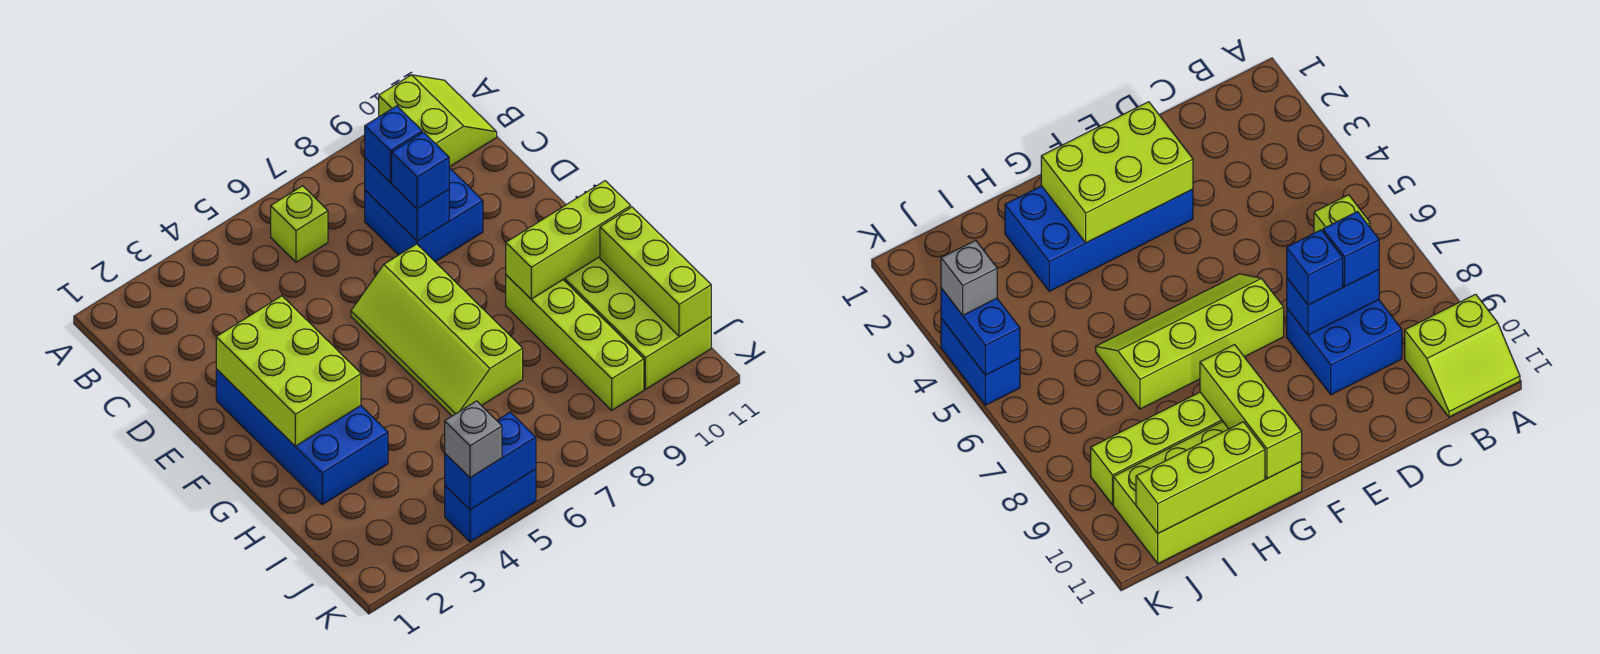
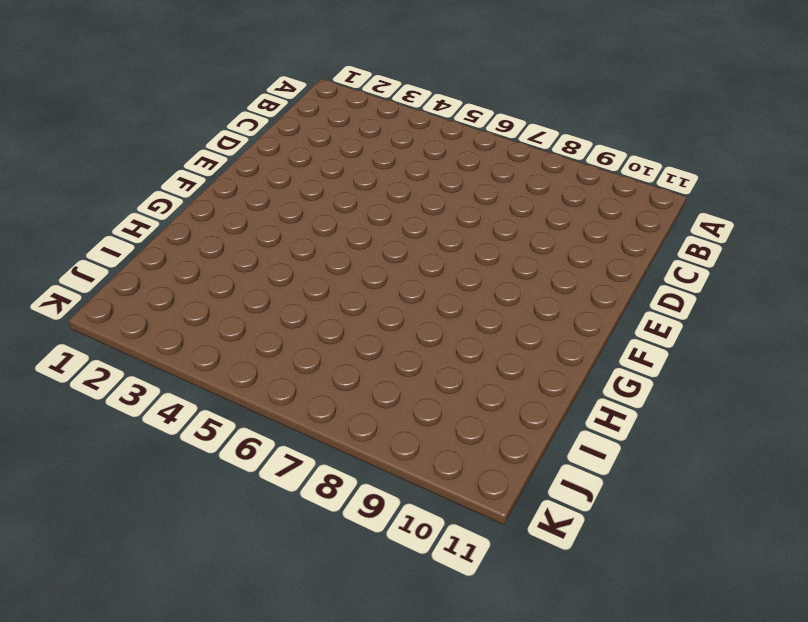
none -> lime slope A10:B11 level 1 top 10
none -> lime brick B6 level 1
none -> blue brick C8:D9 level 1

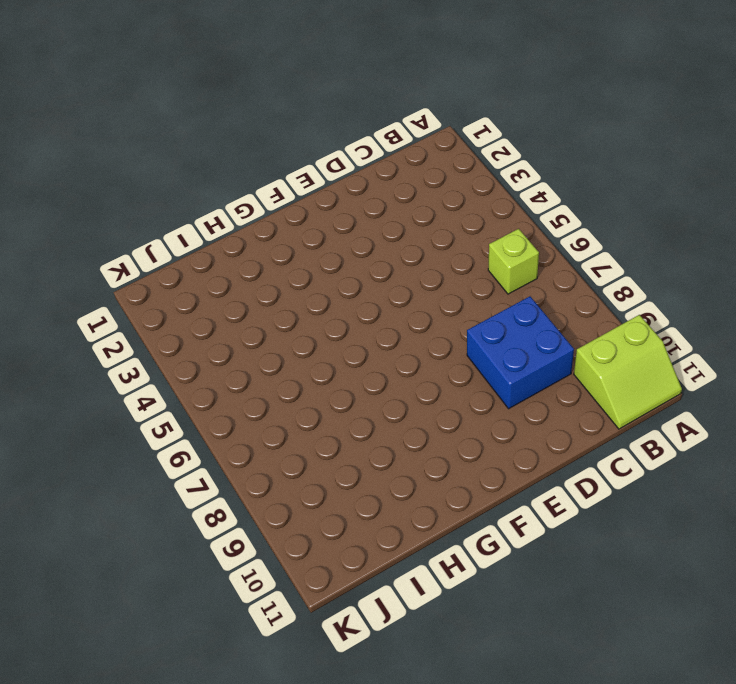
none -> blue brick E2:H3 level 1
none -> lime slope E6:H7 level 1 top 7
none -> lime brick G9:J9 level 1

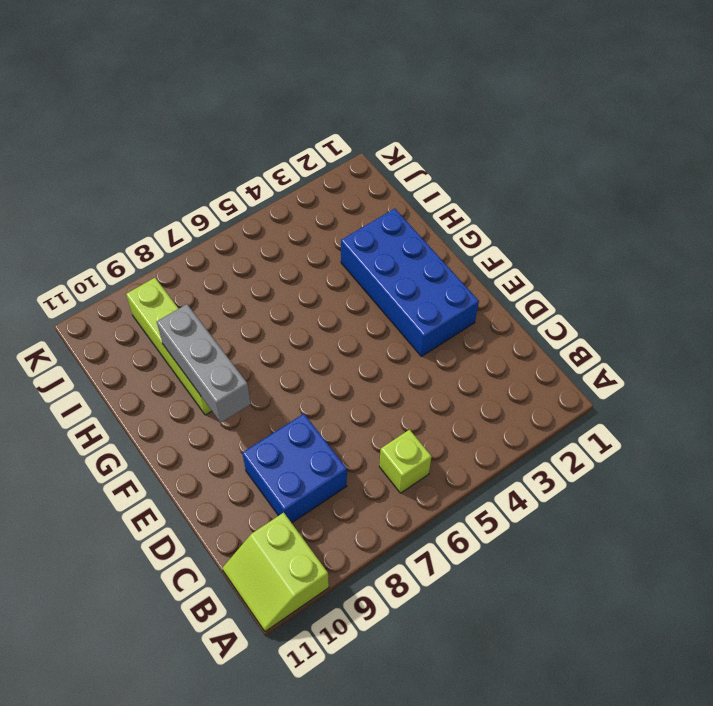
grey brick F9:H9 level 2 -> lime brick G9:G11 level 2
none -> lime slope E6:H7 level 1 top 7
none -> lime brick G10:J11 level 1
none -> blue brick K4:K5 level 1

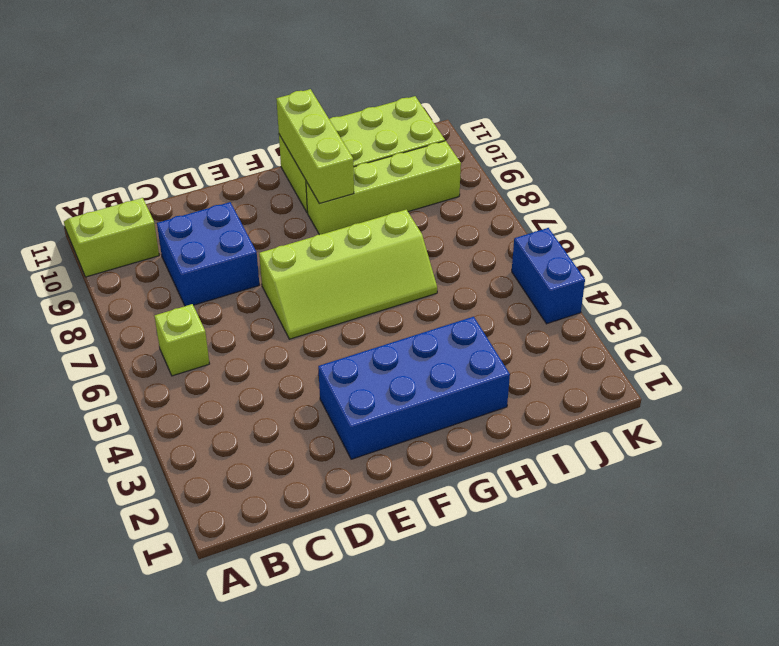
none -> blue brick C8:D8 level 2
none -> lime brick E2:G3 level 2
none -> lime brick H11:J11 level 2

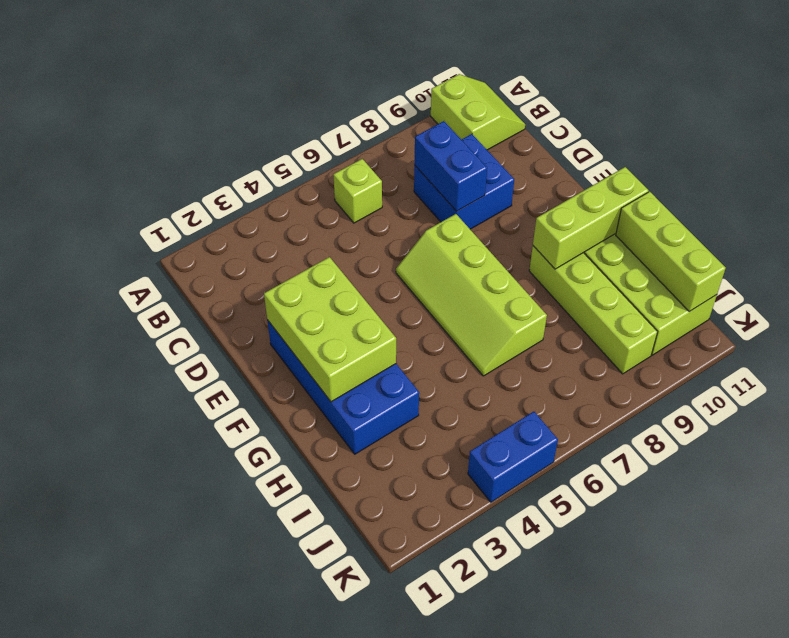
none -> blue brick K4:K5 level 2
none -> blue brick C8 level 3
none -> blue brick D8 level 3

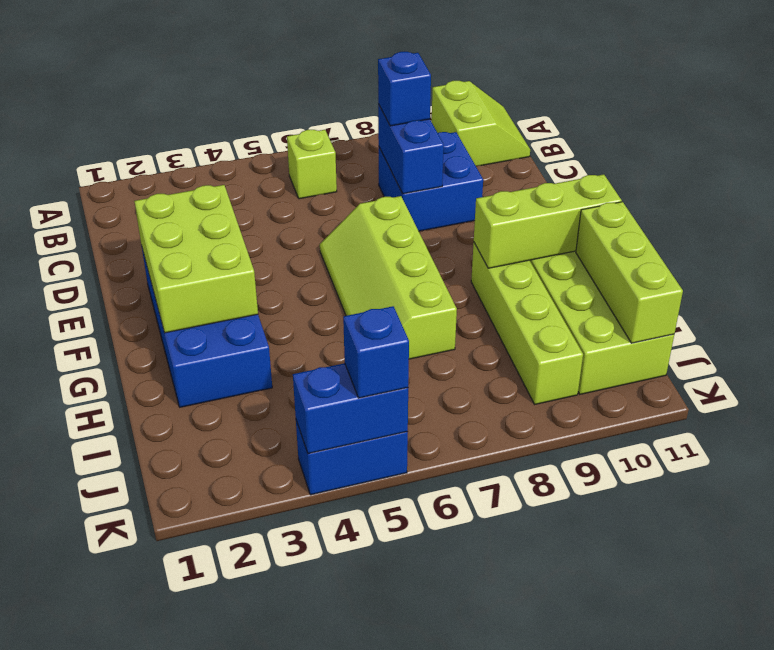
blue brick K5 level 3 -> blue brick D8 level 3
none -> grey brick K4 level 3

